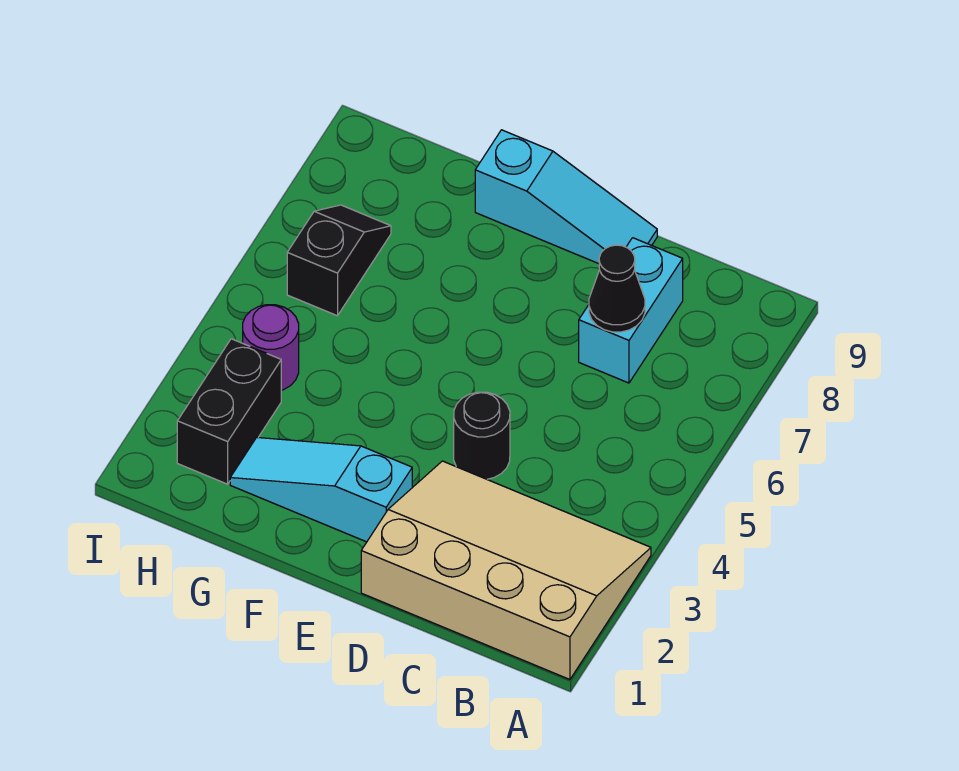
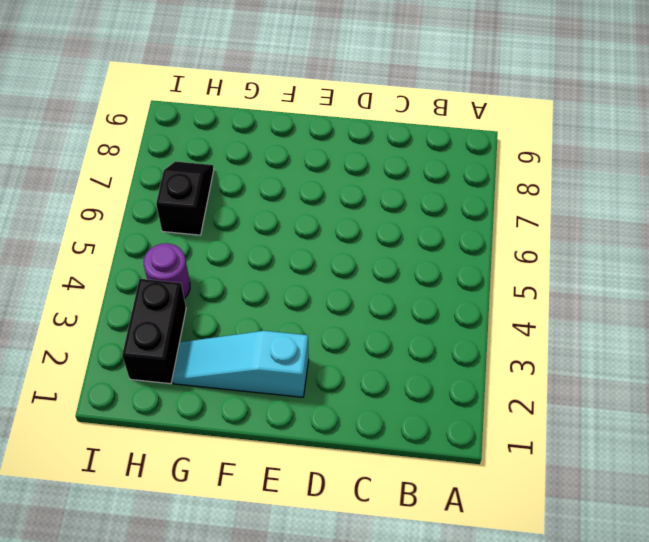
none -> tan slope A1:D3 level 1 top 1
none -> cyan brick C7:C8 level 1

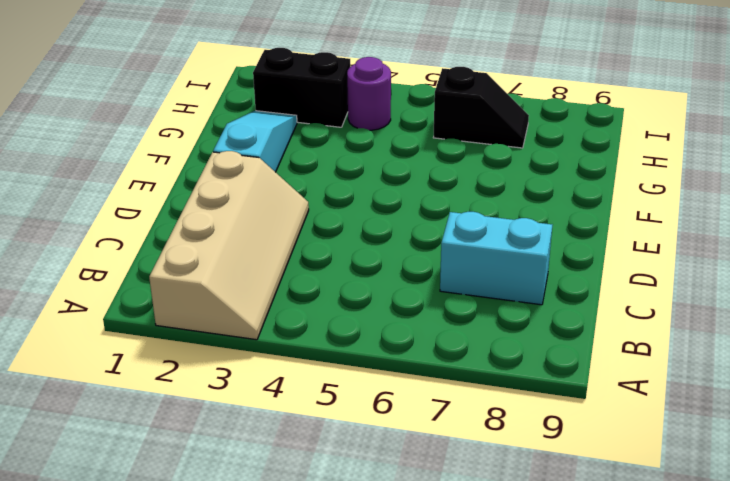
tan slope A2:D3 level 1 top 2 -> tan slope A1:D3 level 1 top 1
none -> black round brick D4 level 1
none -> cyan slope D9:F9 level 1 top F

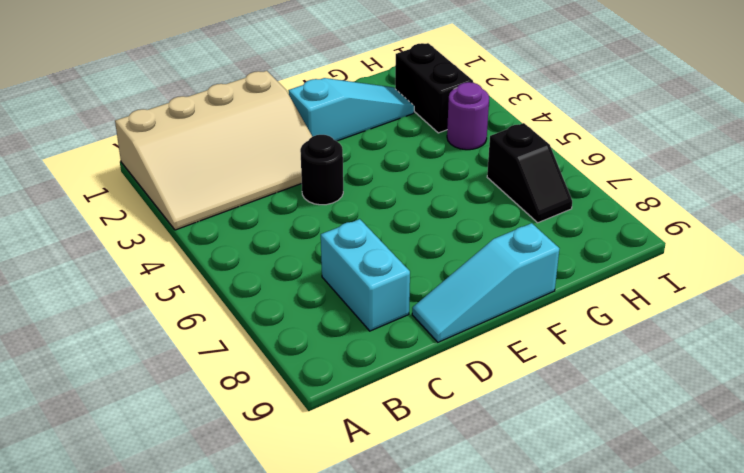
none -> black cone C7 level 2

